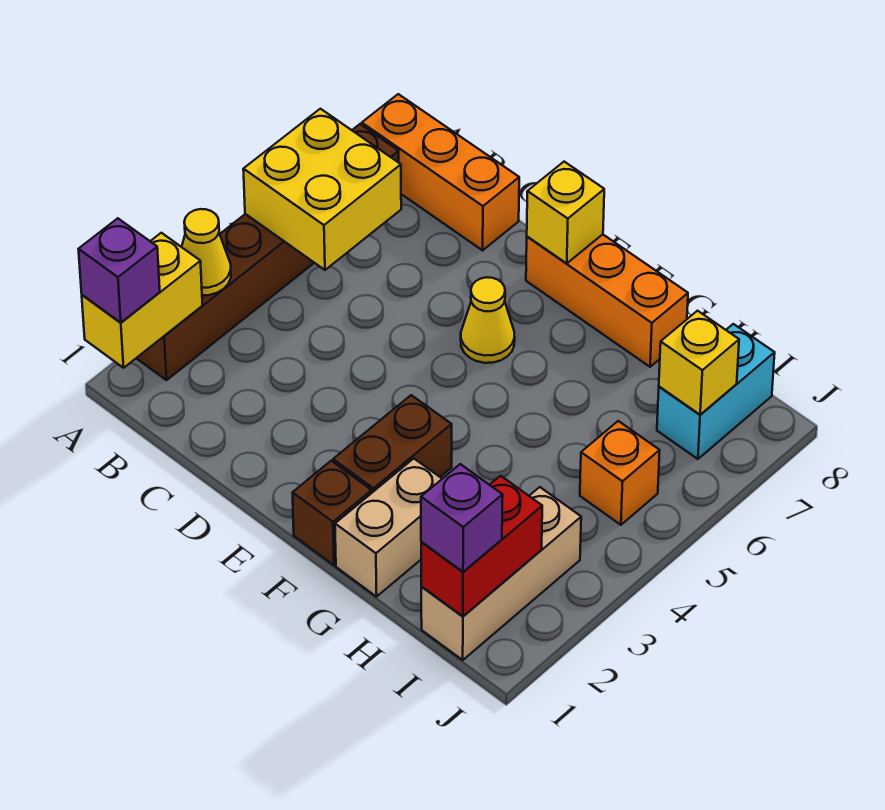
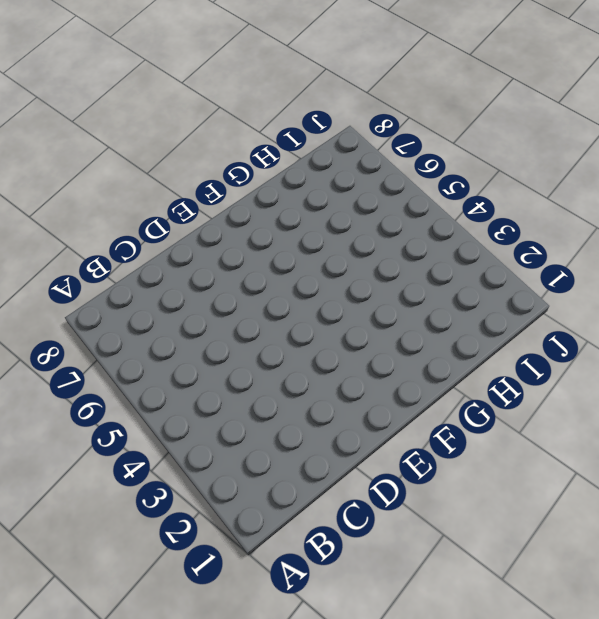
none -> brown brick A2:A7 level 1
none -> orange brick A8:C8 level 1
none -> yellow cone E6 level 1

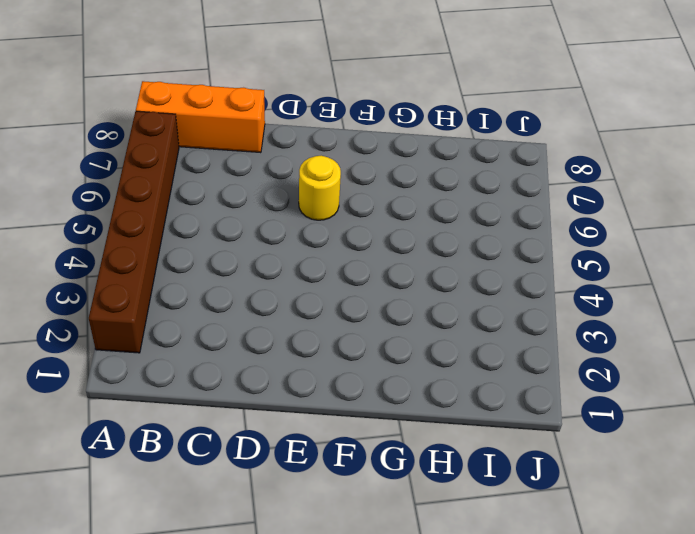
yellow round brick E6 level 1 -> yellow cone E6 level 1
none -> orange brick E8:G8 level 1
none -> brown brick F1 level 1
none -> brown brick F2:F3 level 1

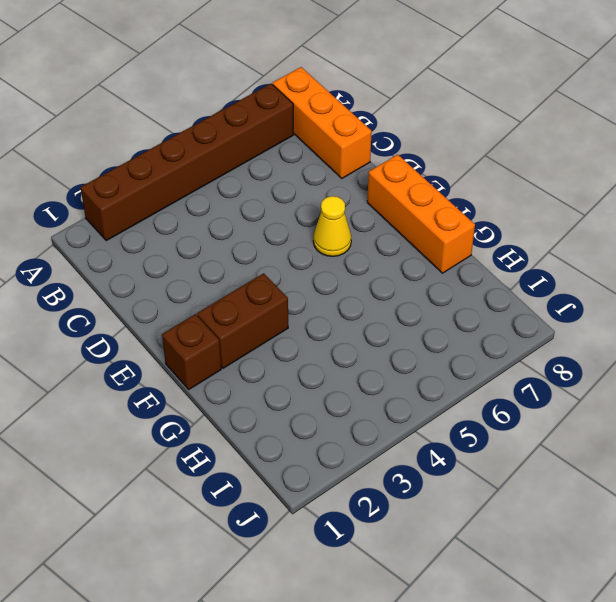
none -> tan brick G1:G2 level 1
none -> tan brick I1:I3 level 1
none -> orange brick I5 level 1

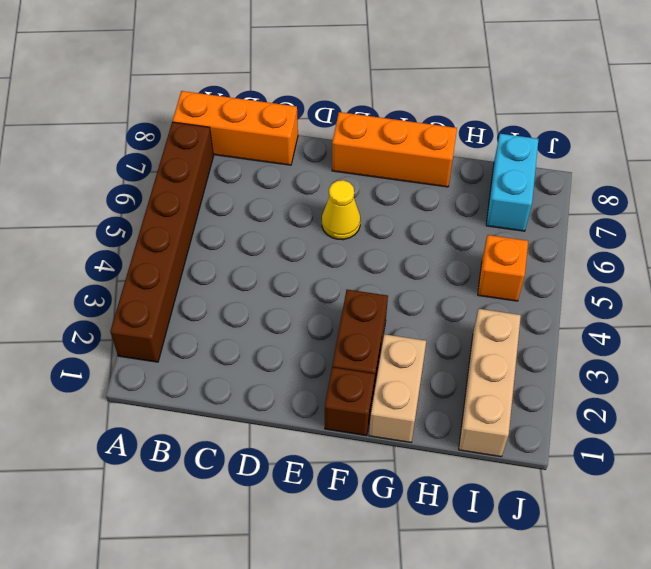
none -> yellow brick A1:A2 level 2
none -> yellow cone A3 level 2
none -> yellow brick A5:B6 level 2

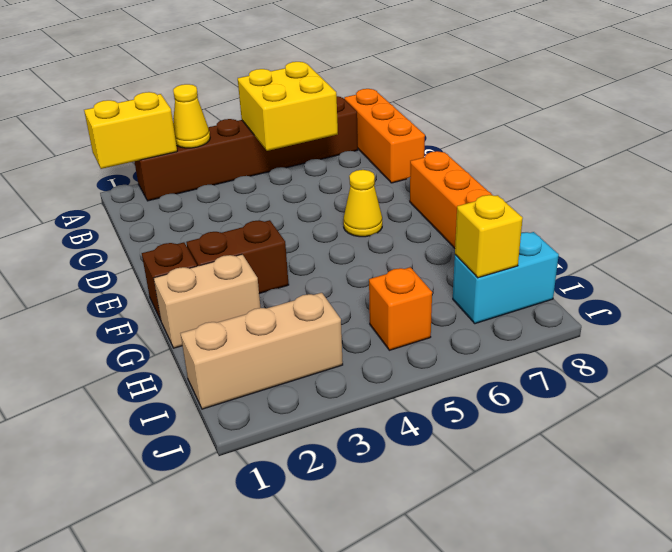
none -> yellow brick E8 level 2
none -> red brick I1:I2 level 2
none -> purple brick A1 level 3

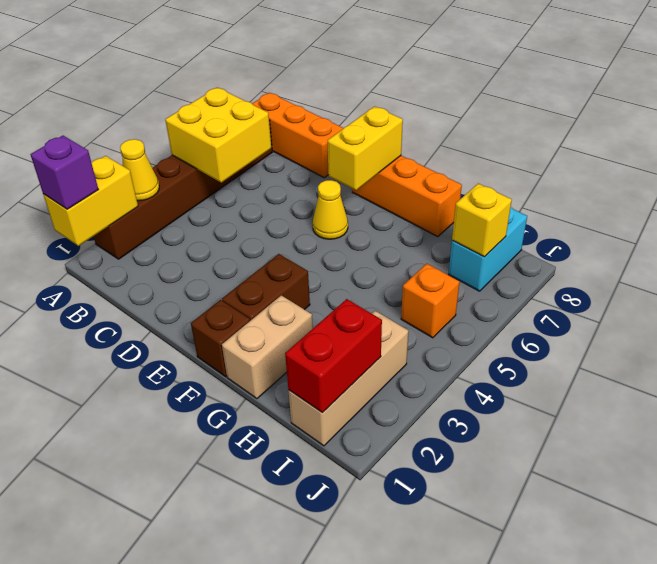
yellow brick E7:E8 level 2 -> yellow brick E8 level 2
none -> purple brick I1 level 3

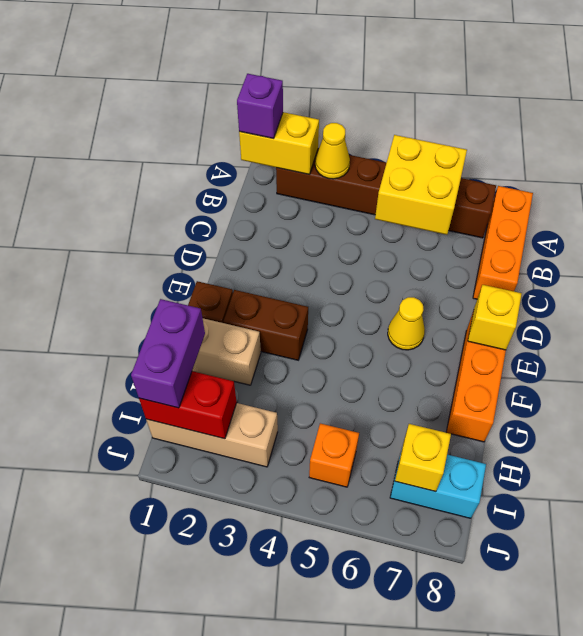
purple brick H1:I1 level 3 -> purple brick I1 level 3

